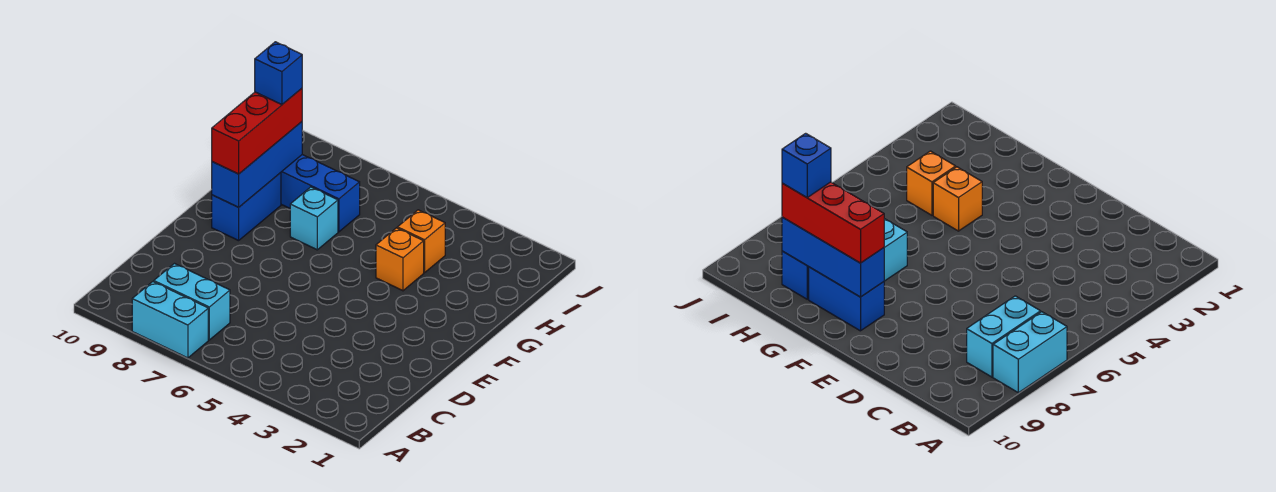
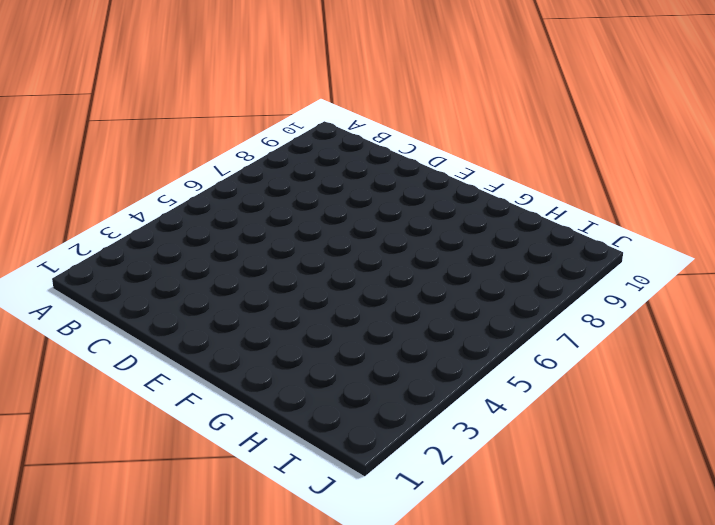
none -> cyan brick A7:A8 level 1
none -> cyan brick B7:B8 level 1

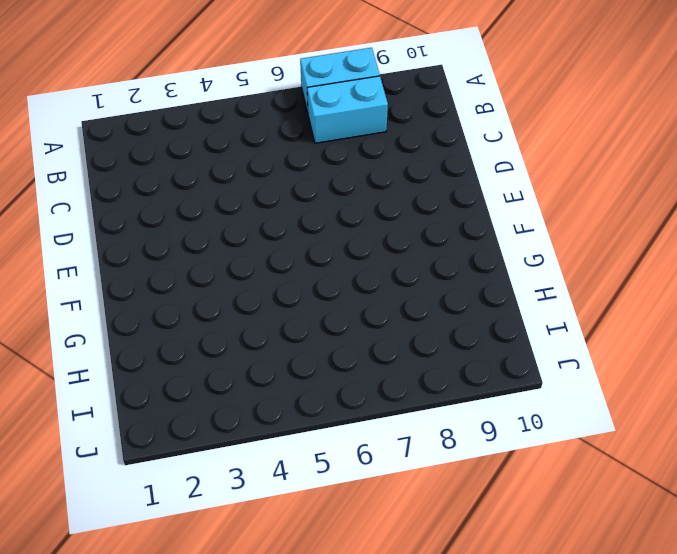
none -> blue brick F9:G9 level 1
none -> orange brick G4 level 1

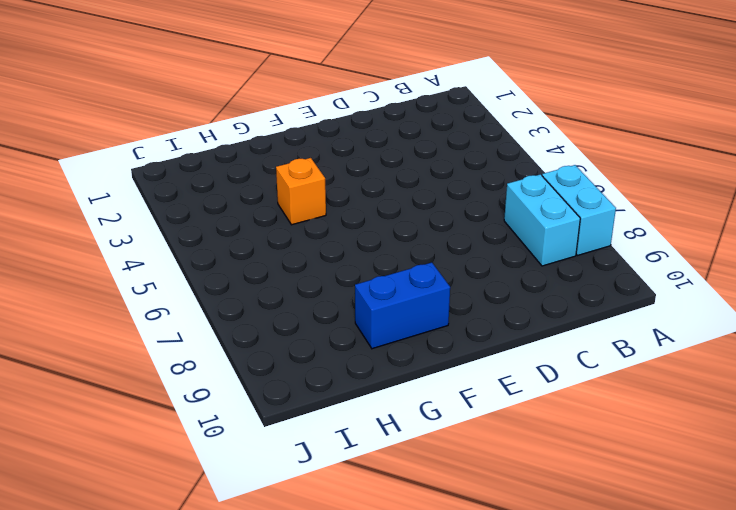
none -> cyan brick G7 level 1
none -> orange brick H4 level 1

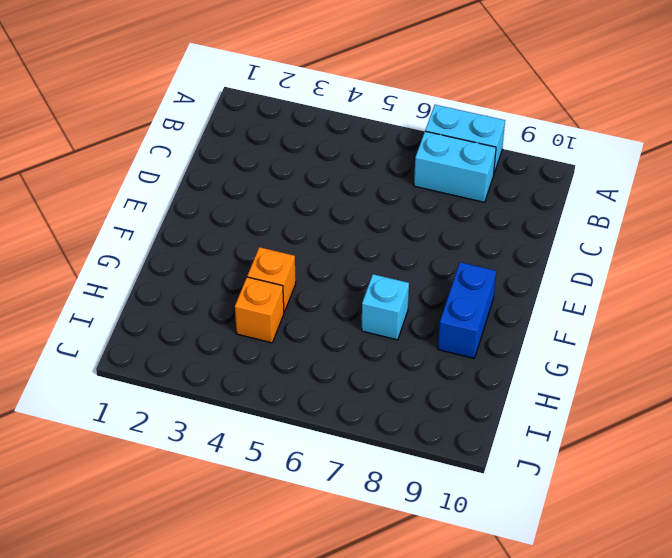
none -> blue brick H7:H9 level 1
none -> blue brick F9:H9 level 2

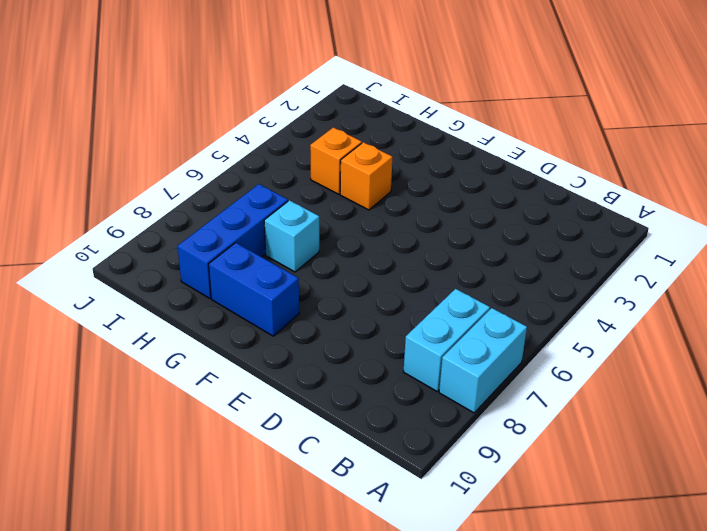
none -> blue brick F9:H9 level 2
none -> red brick F9:H9 level 3

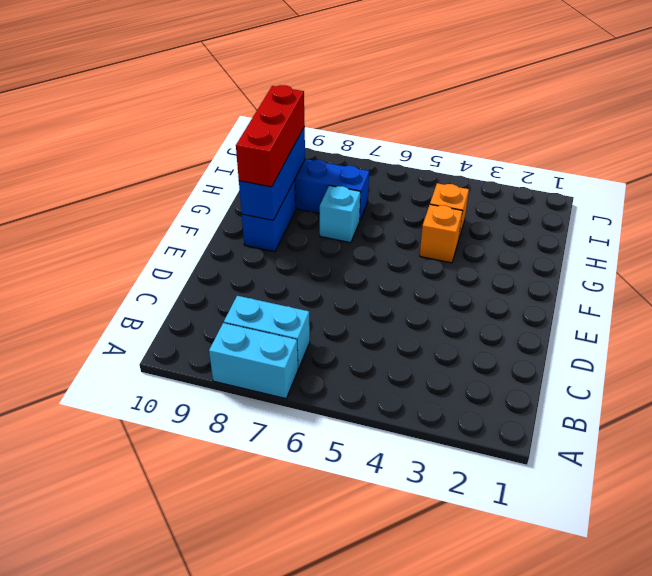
none -> blue brick H9 level 4

